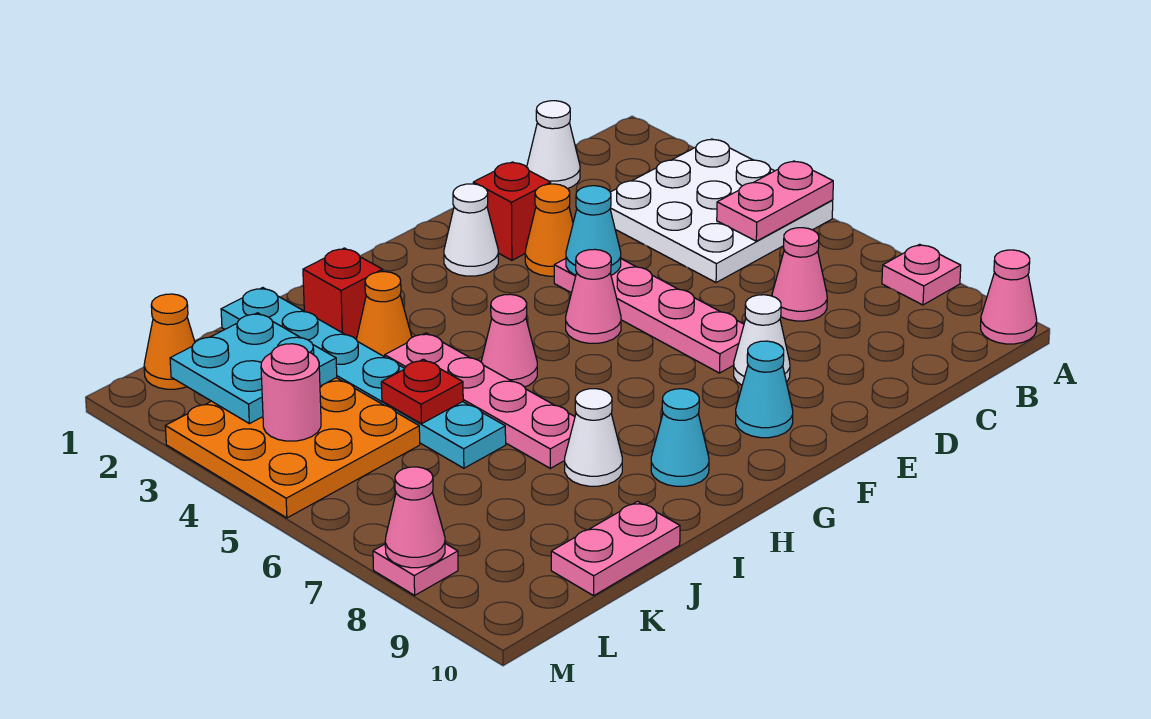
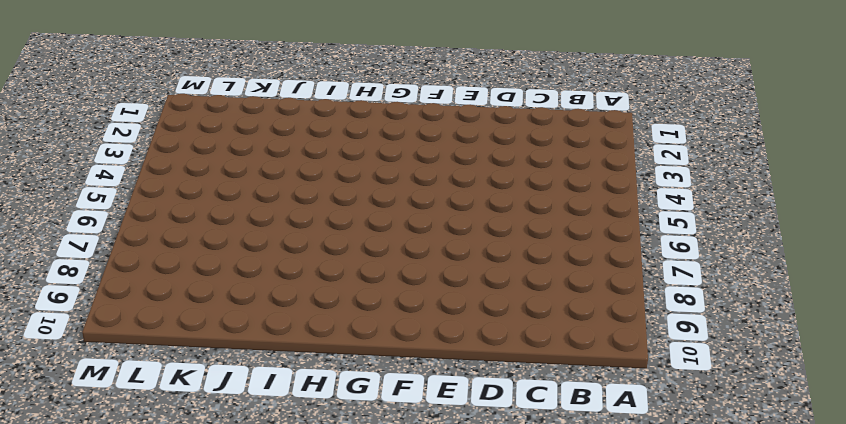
none -> white plate A3:C5 level 1
none -> pink plate A8 level 1
none -> pink cone A10 level 1

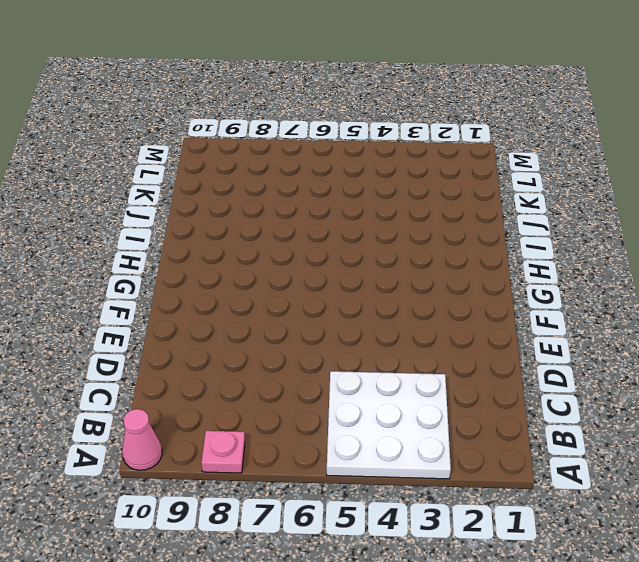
none -> white cone C1 level 1
none -> pink cone C7 level 1
none -> red brick E2 level 1

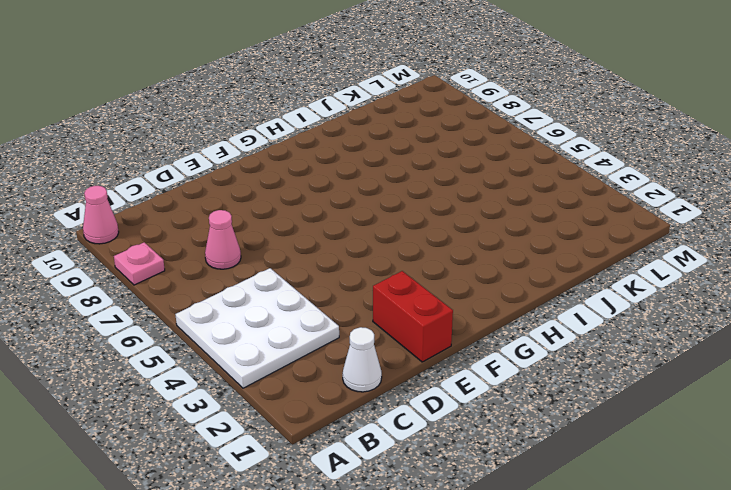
red brick E1:E2 level 1 -> red brick E2 level 1
none -> orange cone E3 level 1
none -> pink plate E4:E7 level 1
none -> white cone E8 level 1

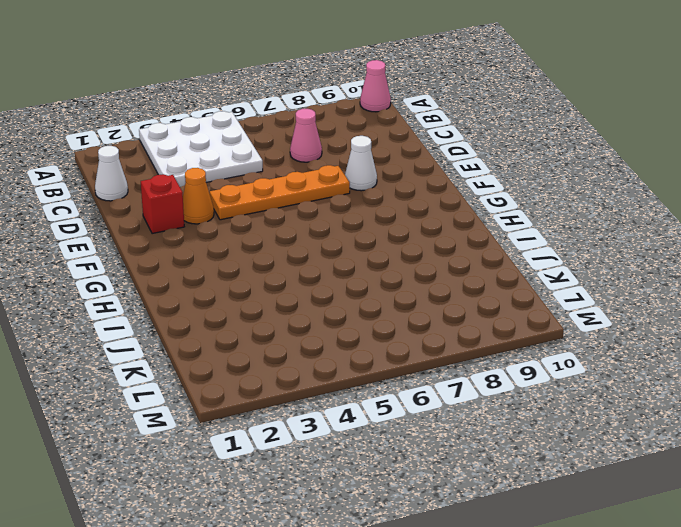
orange plate E4:E7 level 1 -> pink plate E4:E7 level 1
none -> pink plate A8 level 1
none -> white cone F2 level 1
none -> pink cone F5 level 1

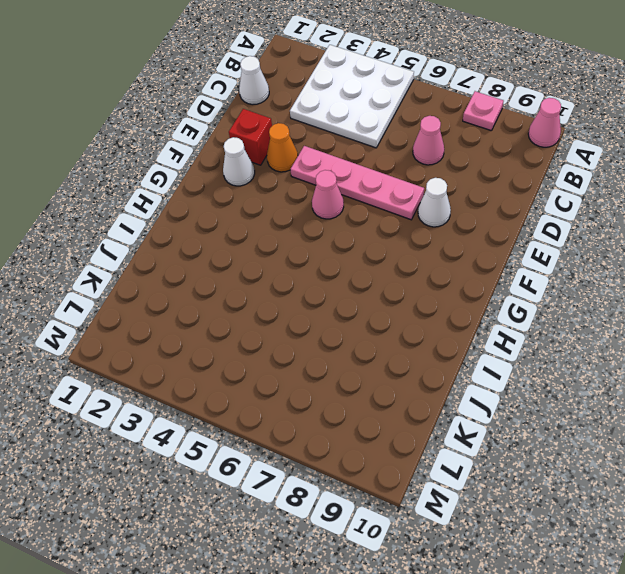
none -> cyan cone F9 level 1
none -> pink cone H5 level 1
none -> cyan cone H9 level 1

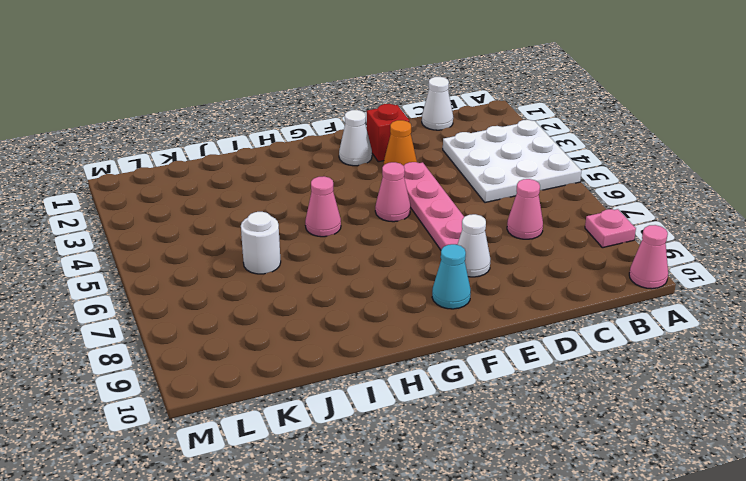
white round brick J6 level 1 -> cyan plate J1:J6 level 1
none -> cyan cone H9 level 1
none -> red brick I2 level 1
none -> orange cone I3 level 1

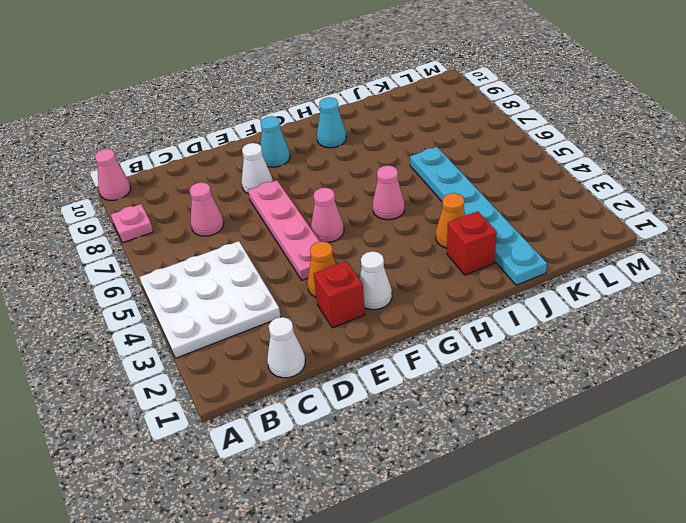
none -> pink plate I4:I7 level 1
none -> white cone I8 level 1
none -> pink plate J10:K10 level 1

